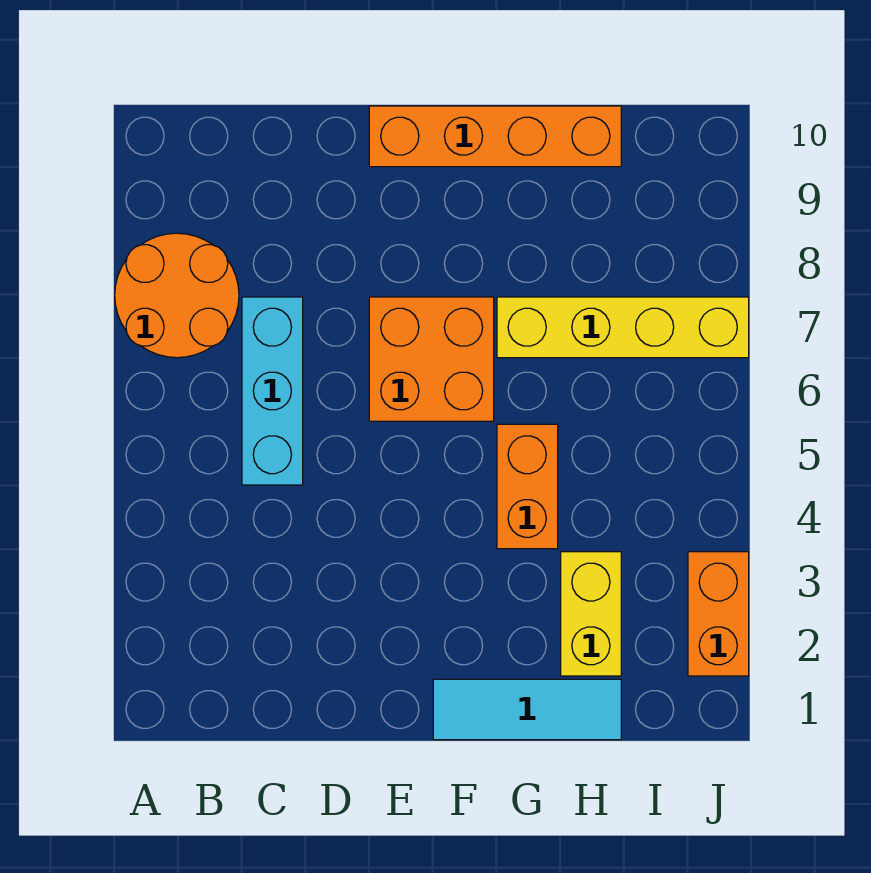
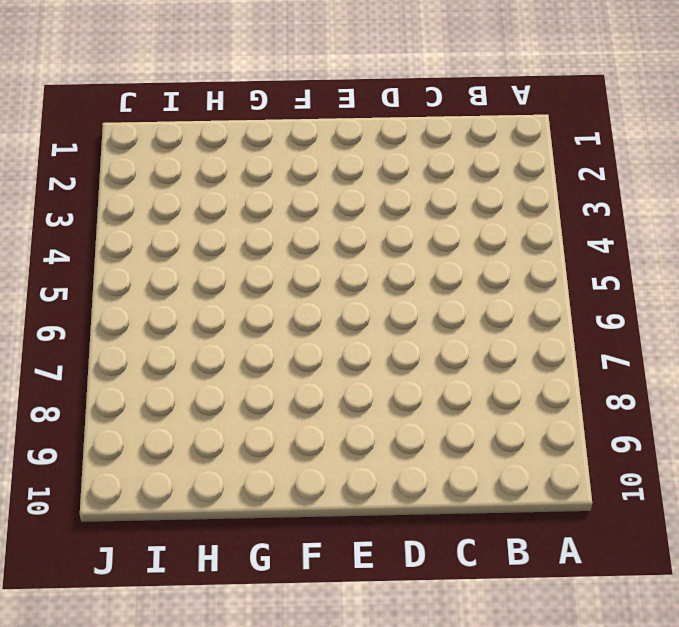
none -> orange round brick A7:B8 level 1
none -> cyan brick C5:C7 level 1

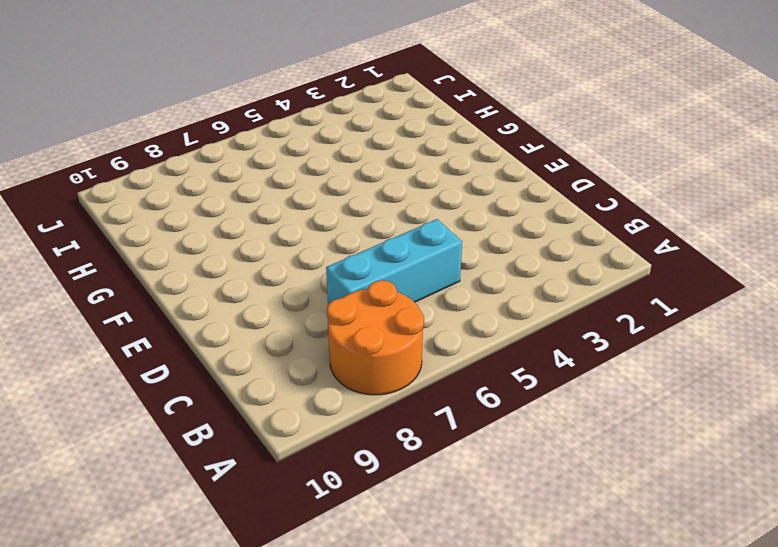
none -> orange brick E6:F7 level 1
none -> orange brick E10:H10 level 1

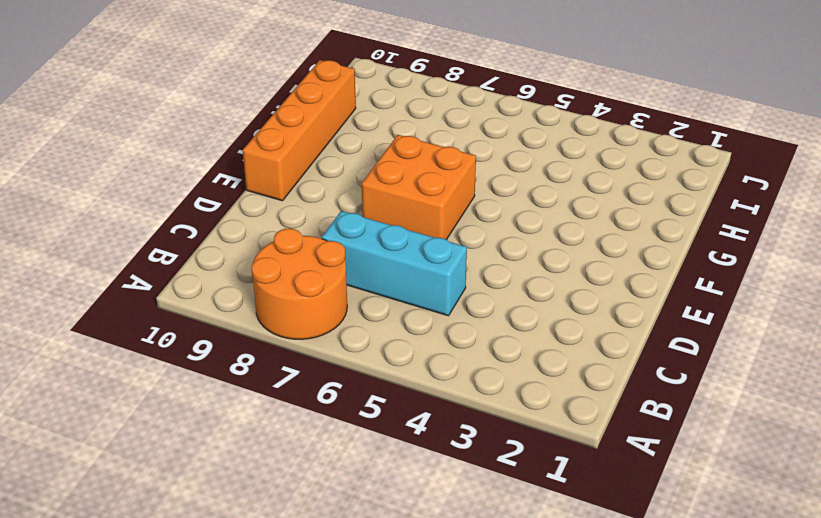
none -> cyan tile F1:H1 level 1
none -> orange brick G4:G5 level 1

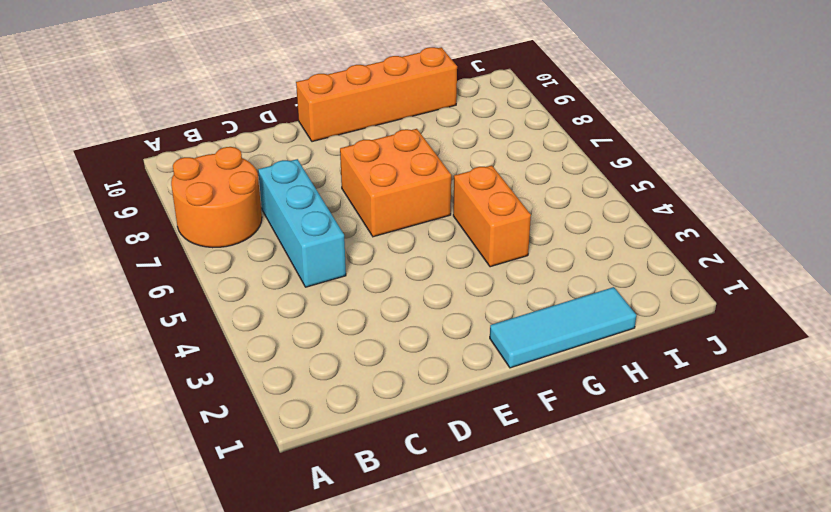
none -> yellow brick G7:J7 level 1
none -> yellow brick H2:H3 level 1

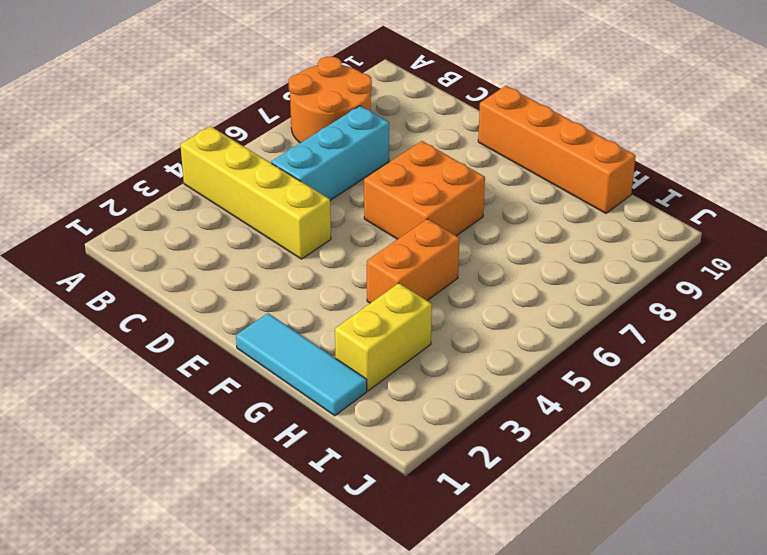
yellow brick A4:D4 level 1 -> yellow brick G7:J7 level 1
none -> orange brick J2:J3 level 1

